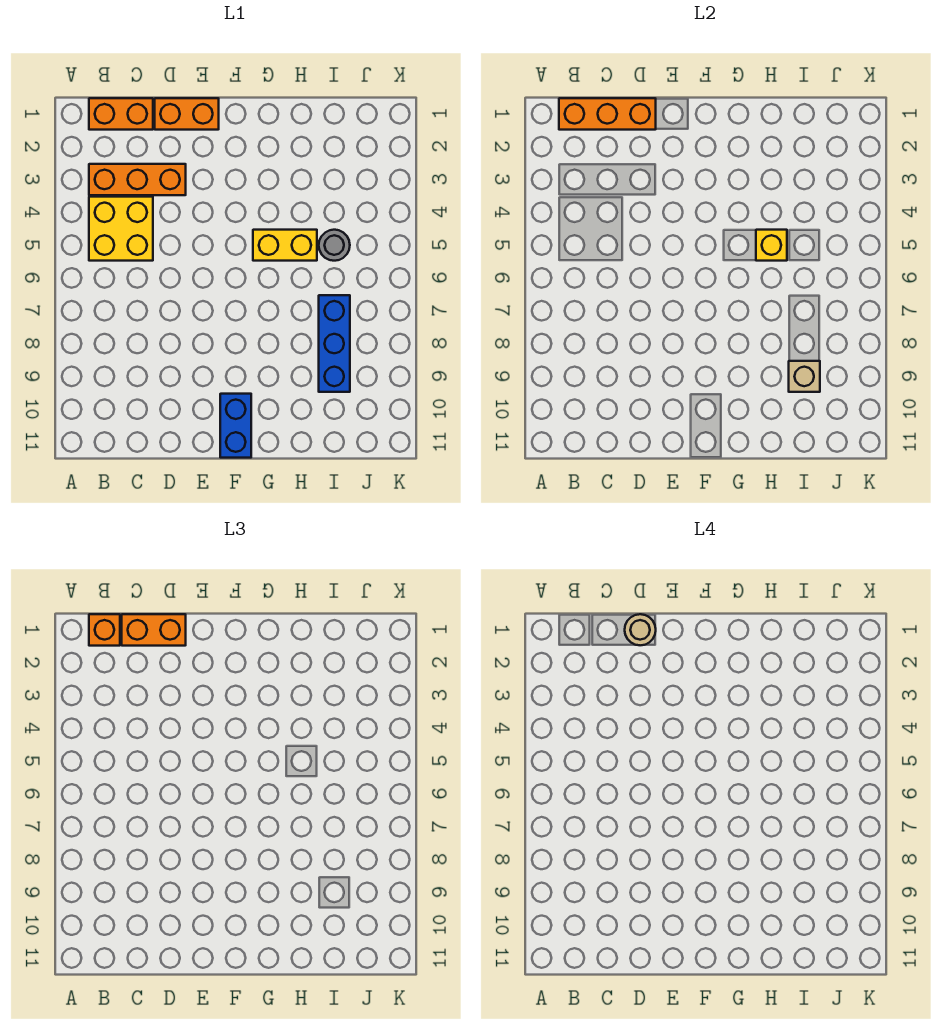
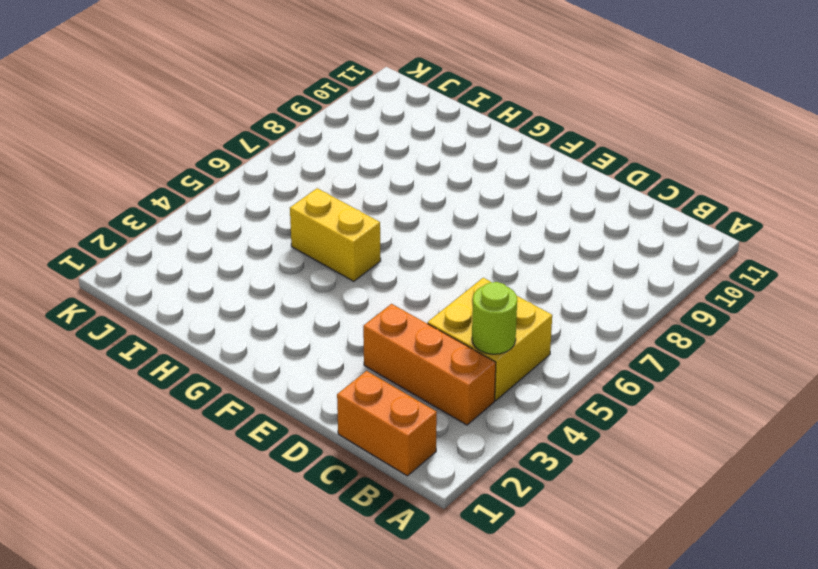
lime round brick B4 level 2 -> none
none -> orange brick D1:E1 level 1
none -> blue brick F10:F11 level 1
none -> grey round brick I5 level 1

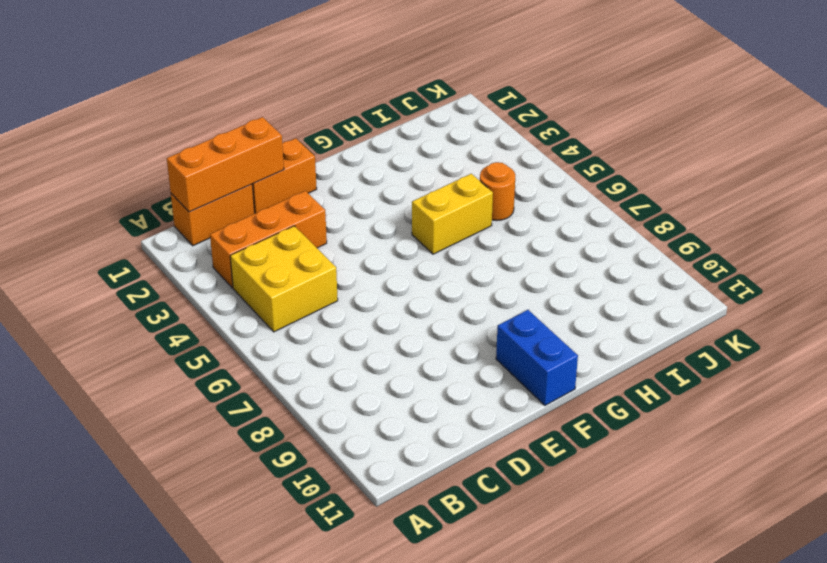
orange round brick I5 level 1 -> grey round brick I5 level 1
none -> blue brick I7:I9 level 1
none -> yellow brick H5 level 2
none -> tan brick I9 level 2

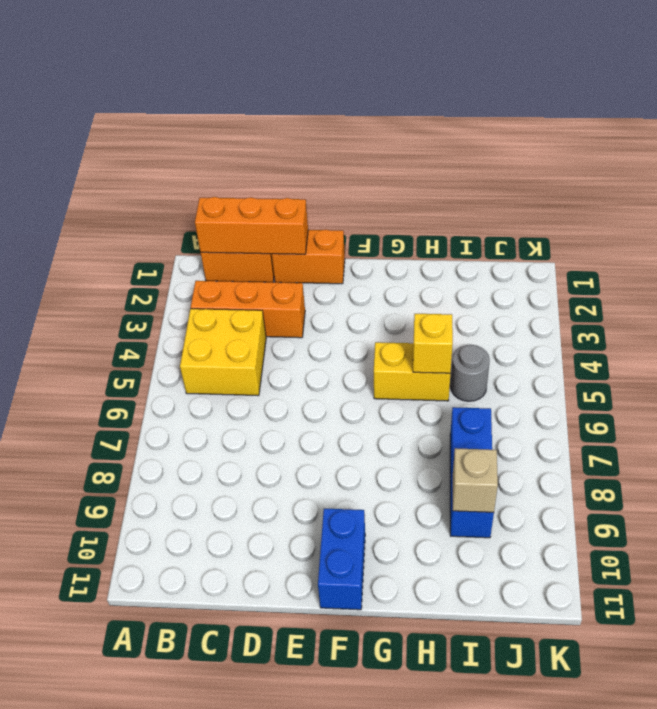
none -> orange brick B1 level 3
none -> orange brick C1:D1 level 3
none -> tan round brick D1 level 4

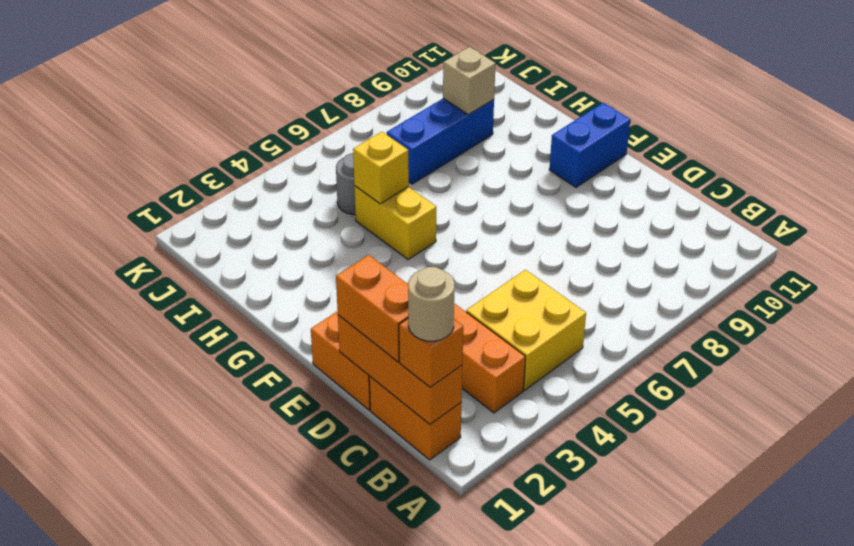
tan round brick B1 level 4 -> tan round brick D1 level 4

